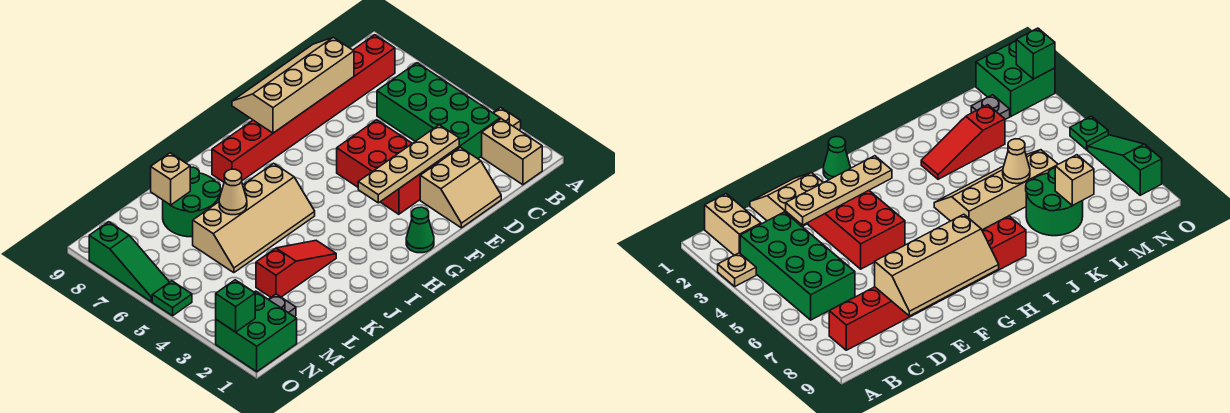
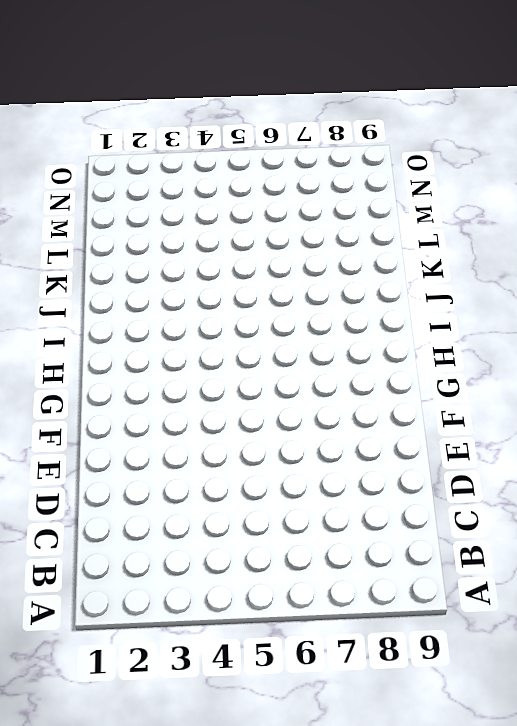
none -> tan plate A3 level 1
none -> tan brick B1:B2 level 1
none -> green brick B3:C6 level 1

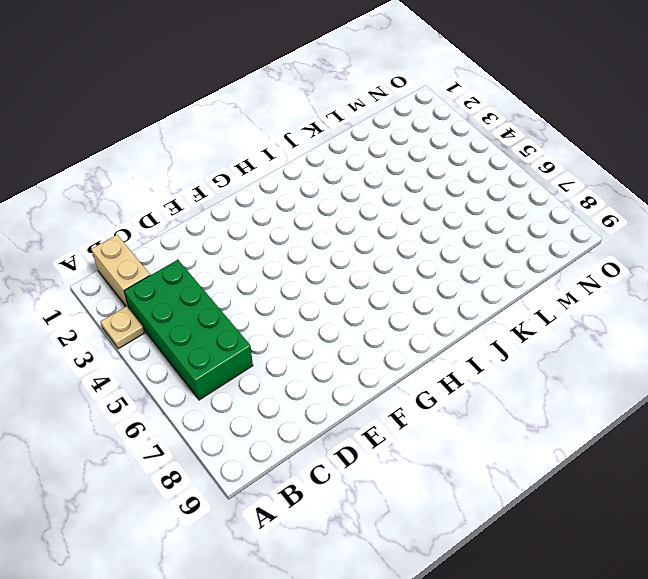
none -> red brick B8:I8 level 1
none -> tan slope D1:E2 level 1 top 2
none -> red brick E3:F5 level 1

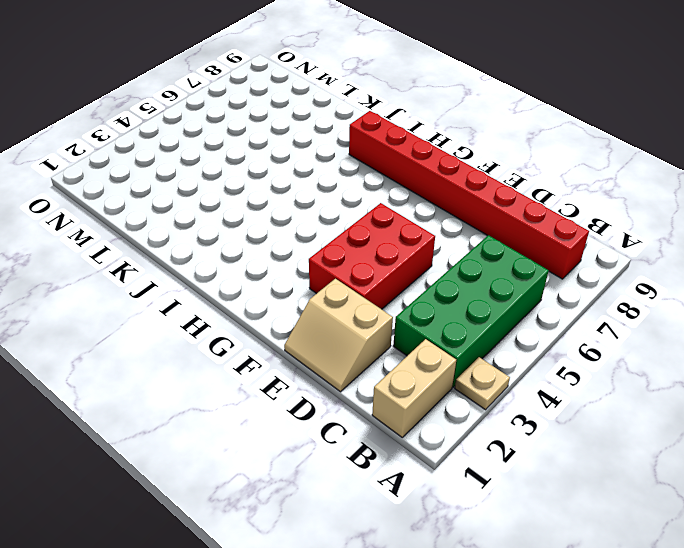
none -> green cone G1 level 1
none -> tan slope I5:L6 level 1 top 6
none -> red slope J3:L3 level 1 top L

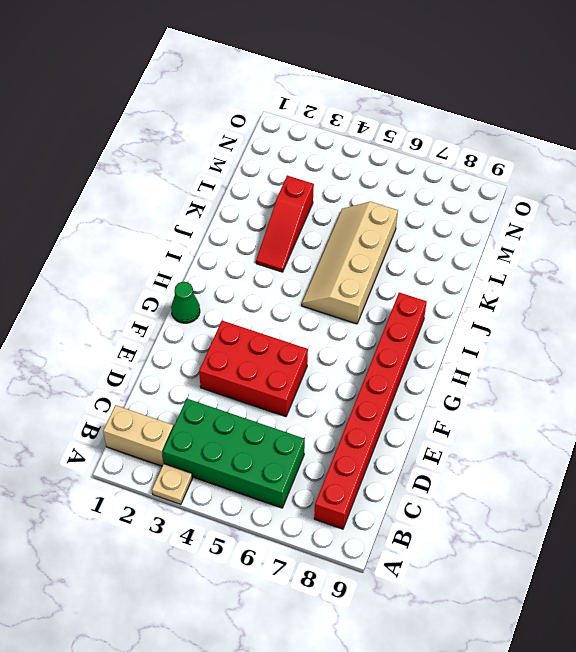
none -> tan slope D1:E2 level 1 top 2
none -> green round brick K7:L8 level 1
none -> grey plate M2 level 1

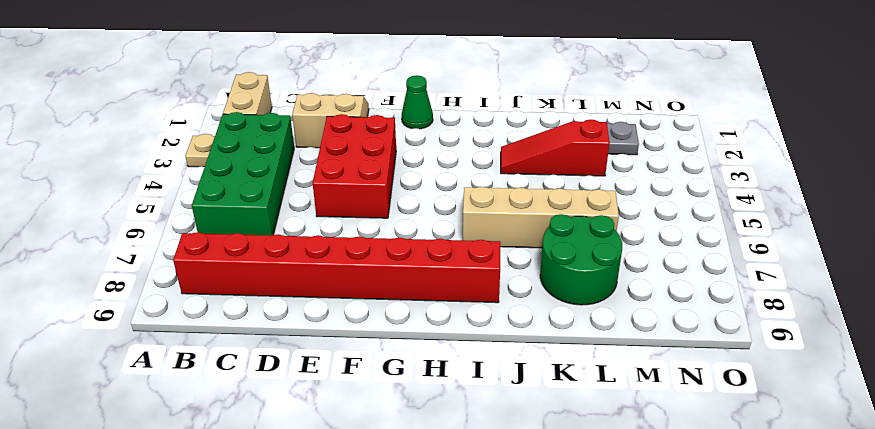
none -> green brick N1:O2 level 1
none -> green plate O5 level 1
none -> green slope O6:O8 level 1 top 8

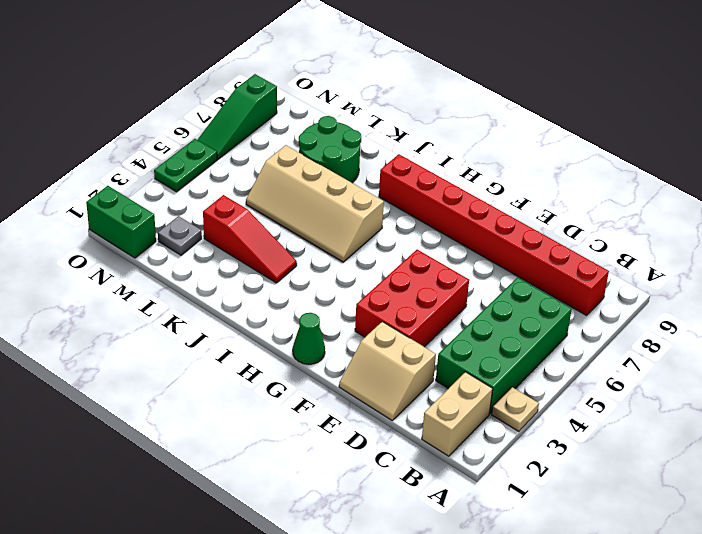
green brick N1:O1 level 1 -> green brick N1:O2 level 1
green plate O4:O5 level 1 -> green plate O5 level 1
none -> tan plate D3:G3 level 2
none -> tan slope D8:G9 level 2 top 8
none -> tan cone K6 level 2

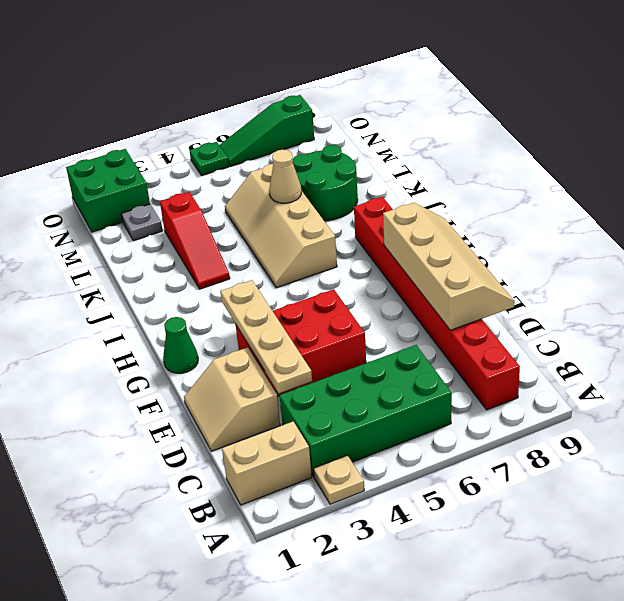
none -> tan brick L8 level 2
none -> green brick O2 level 2

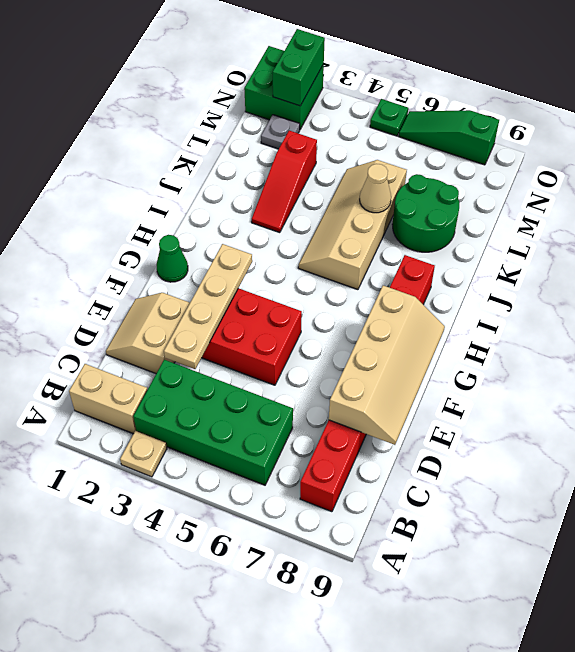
green brick N2:O2 level 2 -> green brick O2 level 2
none -> tan brick L8 level 2

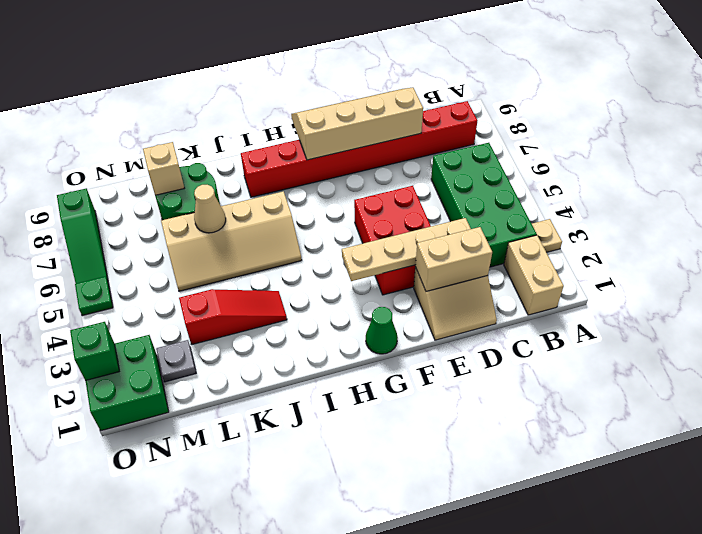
tan brick D2:E2 level 2 -> none

